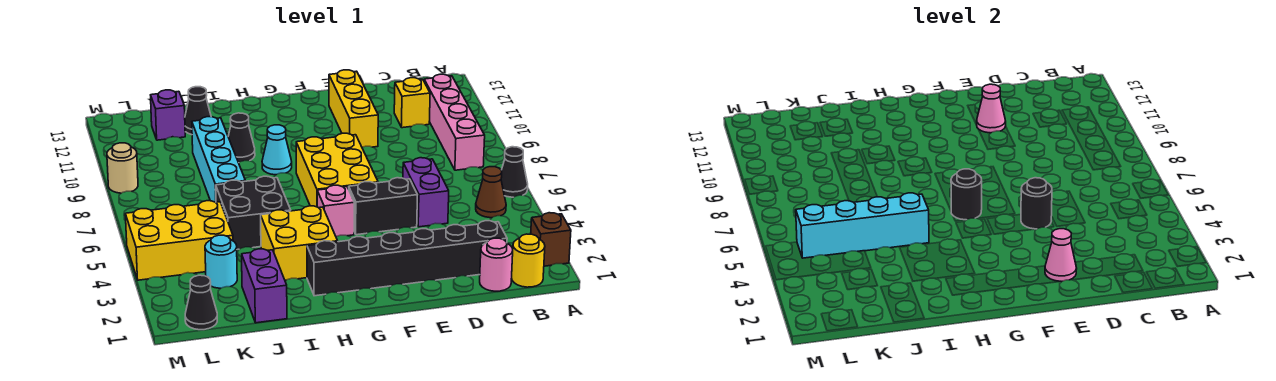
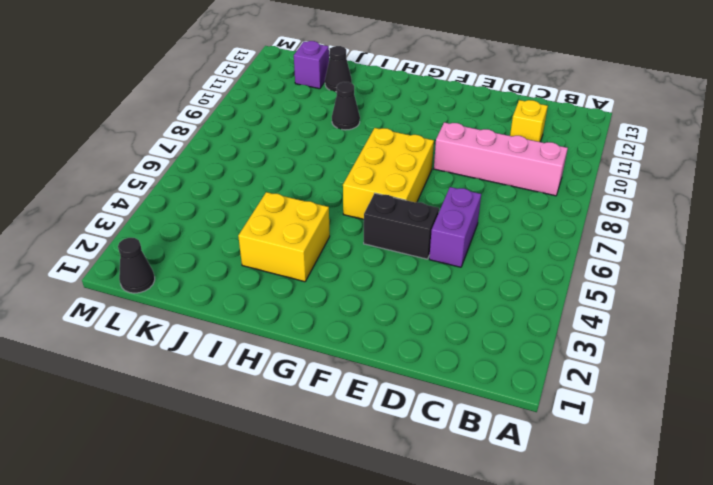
pink brick B9:E9 level 1 -> pink brick B8:B11 level 1
none -> brown brick A2 level 1
none -> black cone A6 level 1
none -> yellow round brick B1 level 1
none -> brown cone B5 level 1

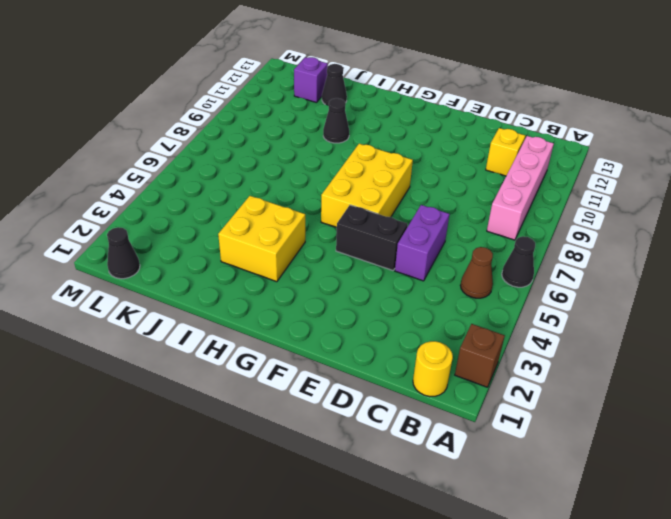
none -> pink round brick C1 level 1
none -> black brick C2:H2 level 1
none -> yellow brick E10:E12 level 1
none -> pink brick G5 level 1

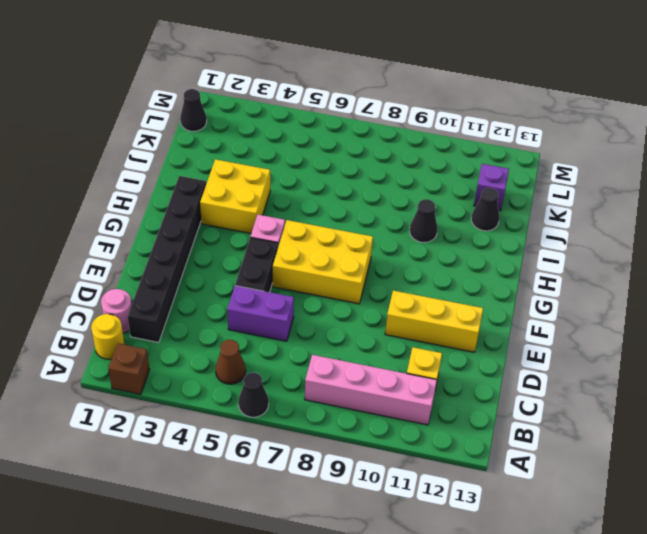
none -> cyan cone H9 level 1
none -> black brick I5:J6 level 1
none -> purple brick J1:J2 level 1
none -> cyan brick J7:J10 level 1

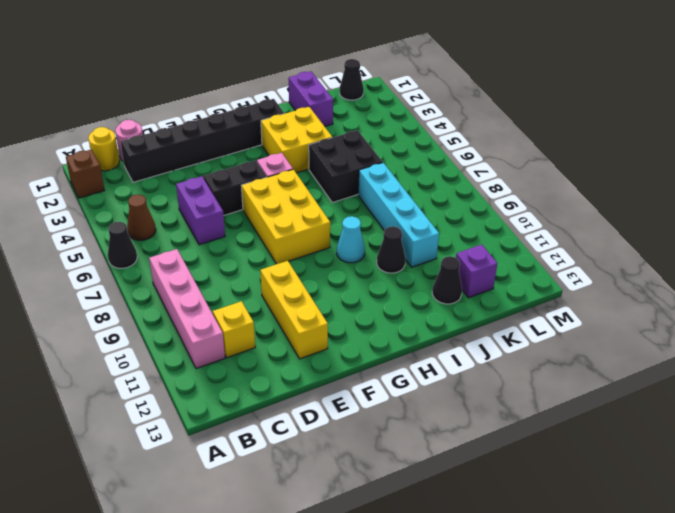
none -> cyan round brick K3 level 1
none -> yellow brick K4:M5 level 1
none -> tan round brick M9 level 1
none -> pink cone E2 level 2

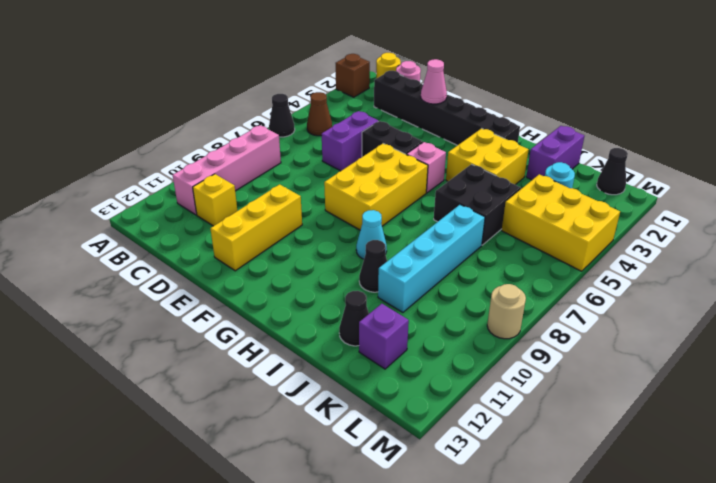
none -> black round brick E5 level 2
none -> pink cone E11 level 2
none -> black round brick G6 level 2
none -> cyan brick I5:L5 level 2

